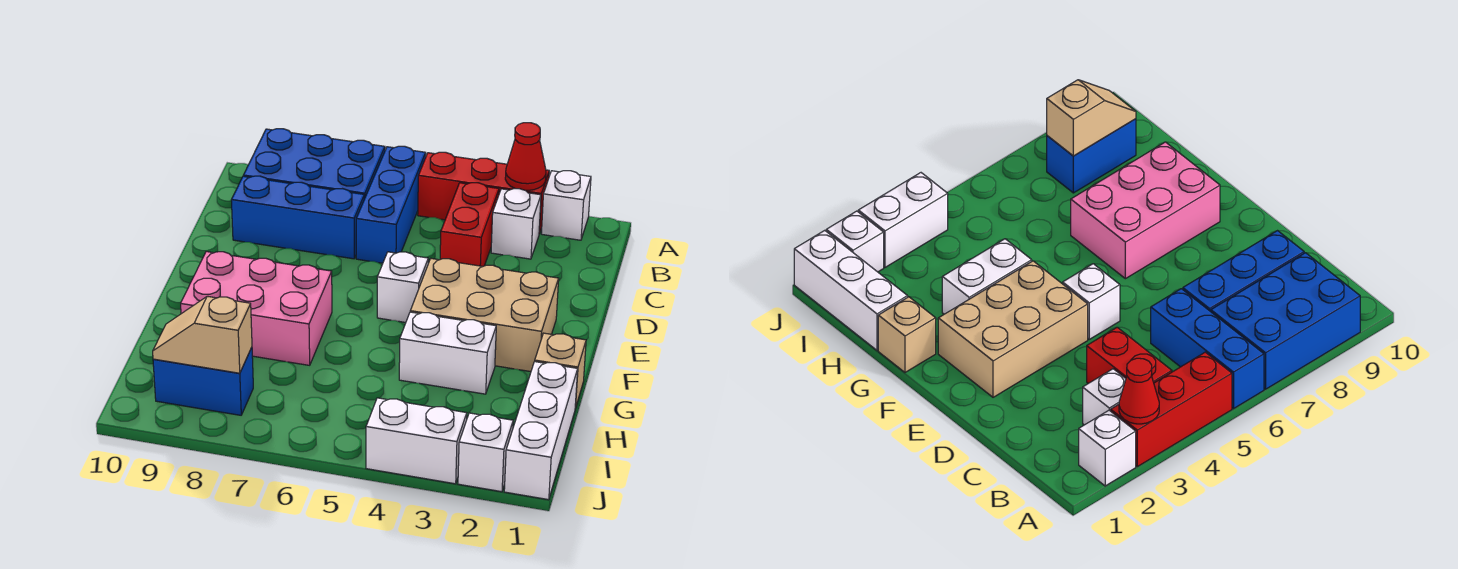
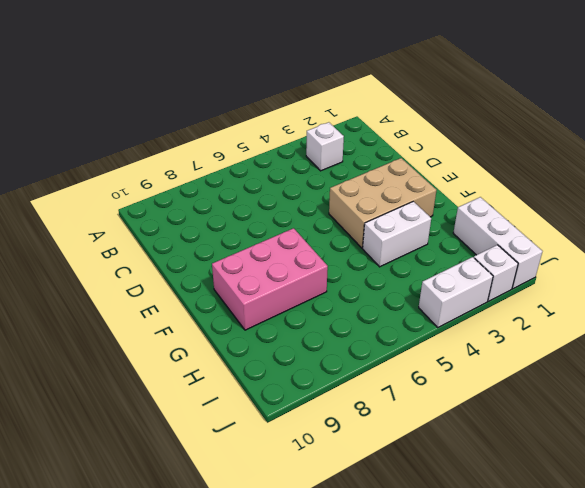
none -> white brick A2 level 1
none -> red brick A3:A5 level 1
none -> blue brick A6:C6 level 1

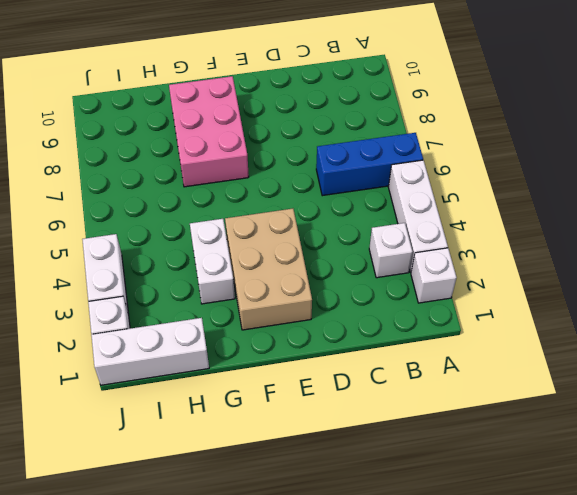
white brick A3:A5 level 1 -> red brick A3:A5 level 1
none -> blue brick A7:B9 level 1
none -> red brick B4:C4 level 1
none -> blue brick C7:C9 level 1

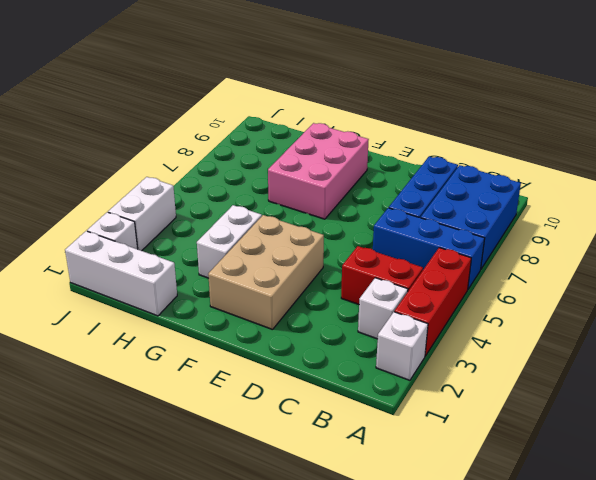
none -> white brick E5 level 1
none -> tan brick G1 level 1
none -> blue brick I8:I9 level 1

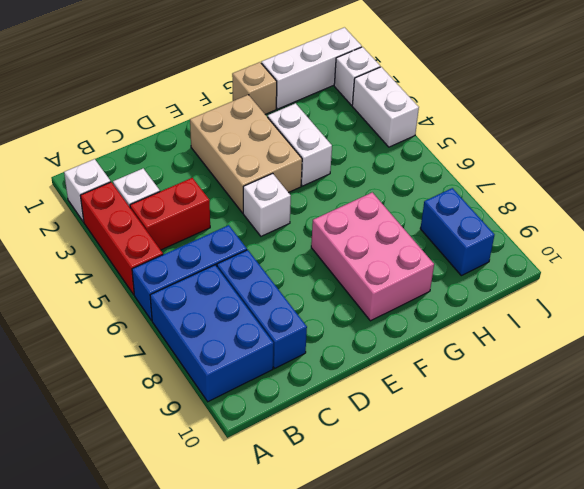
none -> red cone A3 level 2
none -> tan slope I8:I9 level 2 top 8

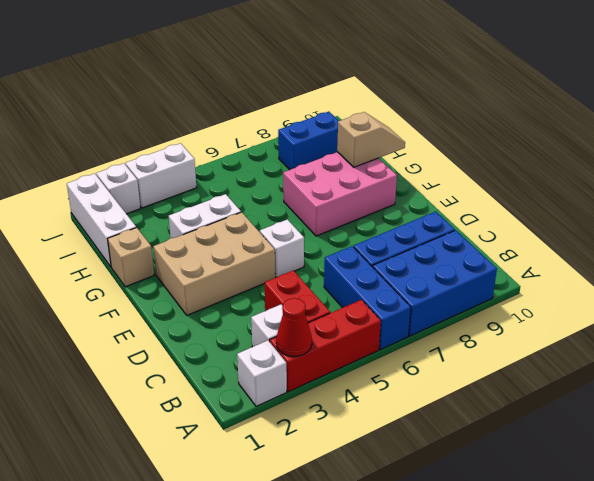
tan slope G9:G10 level 2 top 9 -> tan slope I8:I9 level 2 top 8

